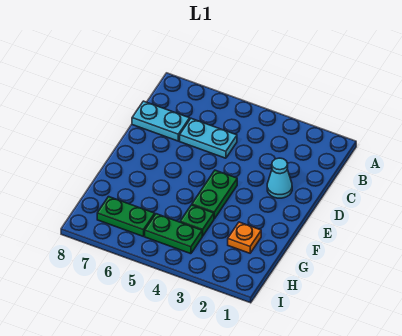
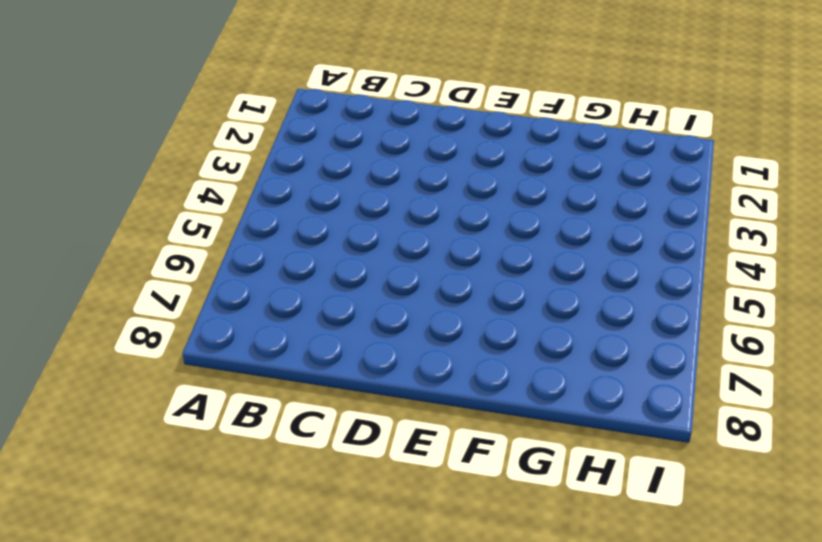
none -> cyan plate C5:C6 level 1
none -> cyan plate C7:C8 level 1

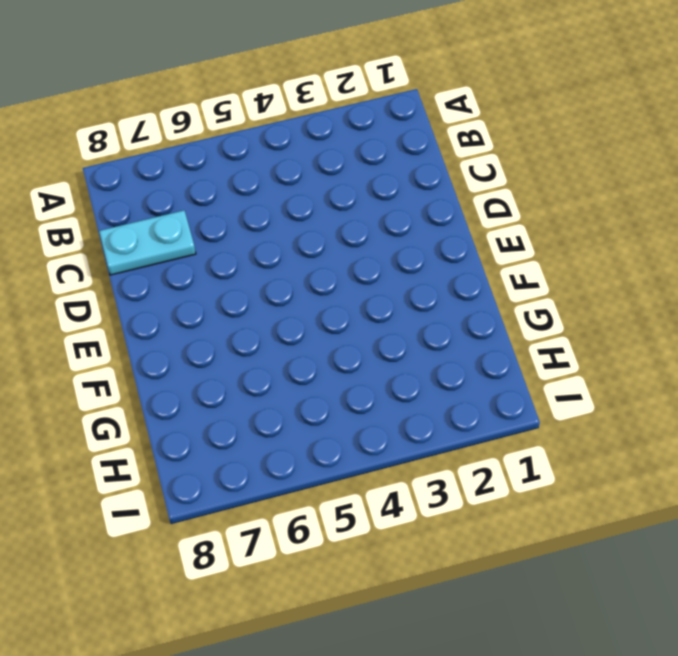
none -> cyan plate C5:C6 level 1
none -> cyan cone D2 level 1

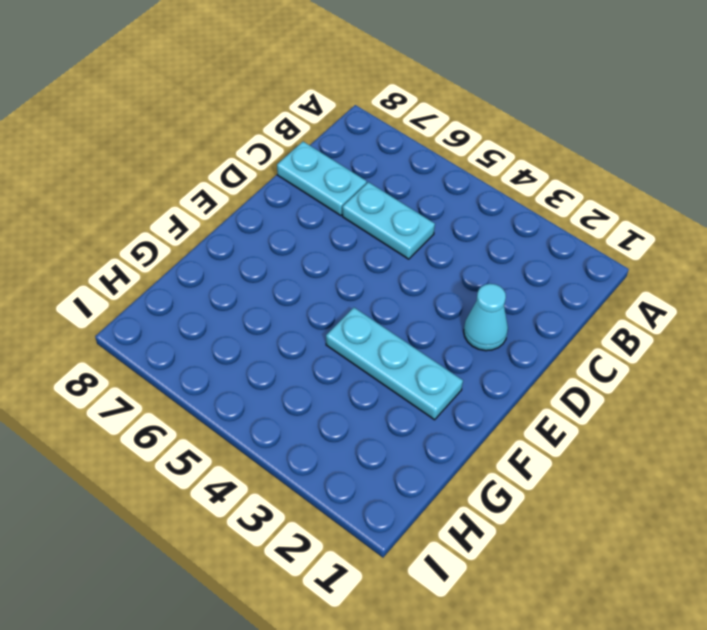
cyan plate F2:F4 level 1 -> green plate E4:F4 level 1
none -> orange plate G2 level 1
none -> green plate G4 level 1

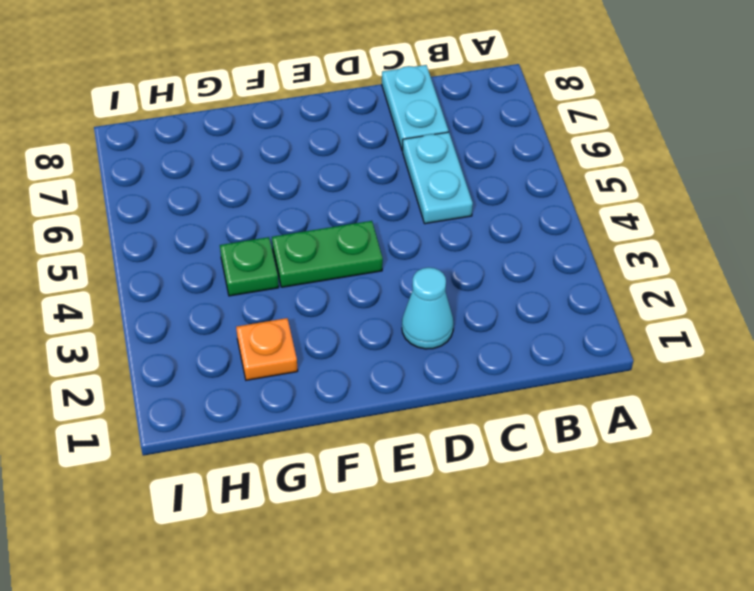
none -> green plate H4:H5 level 1
none -> green plate H6:H7 level 1

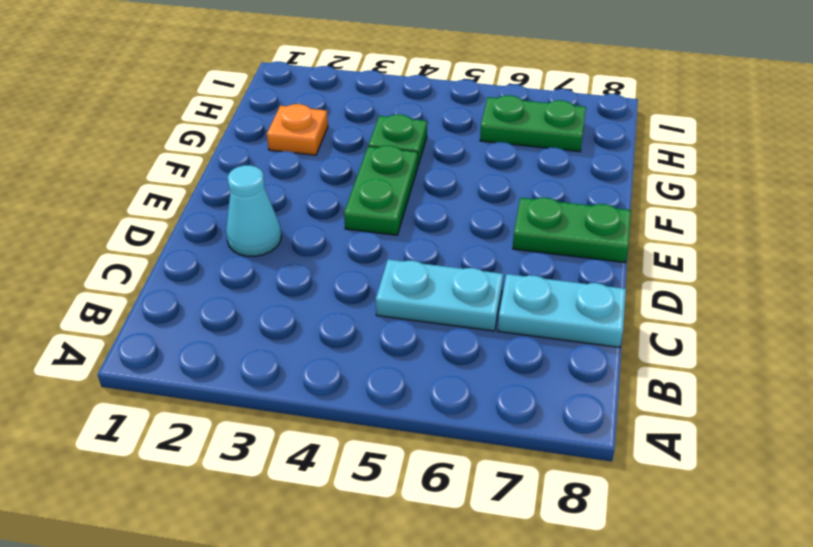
green plate E7:E8 level 1 -> green plate H4:H5 level 1

